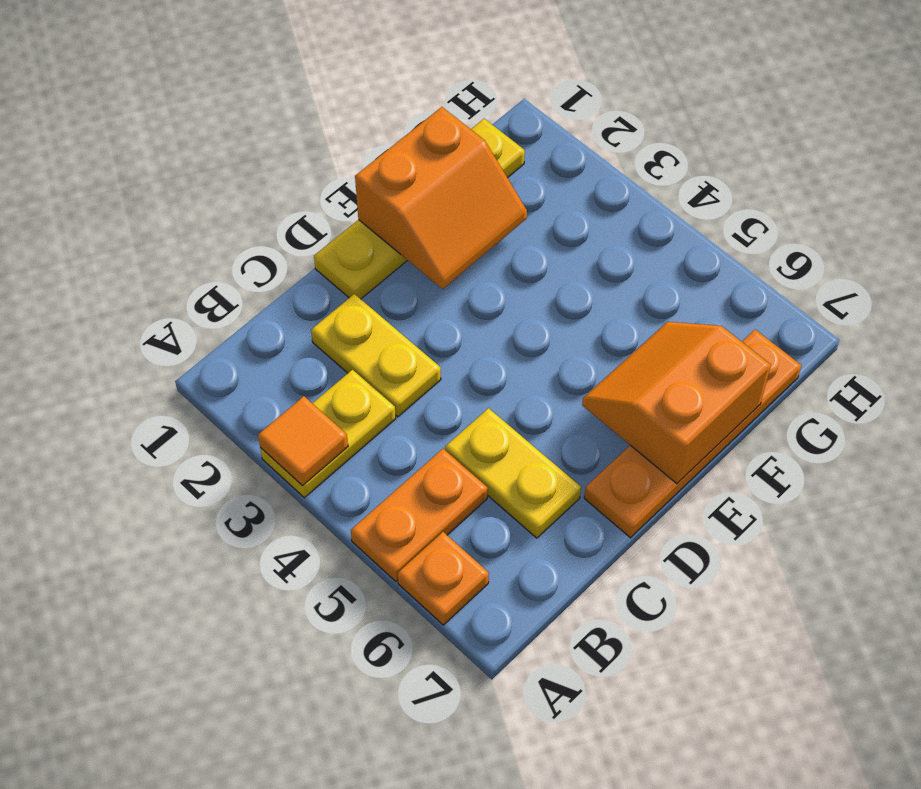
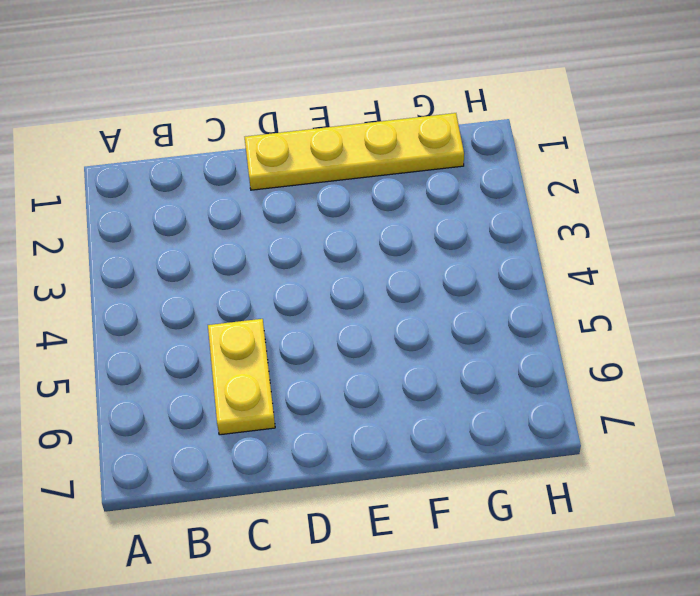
none -> yellow plate A3:B3 level 1
none -> orange plate A5:B5 level 1

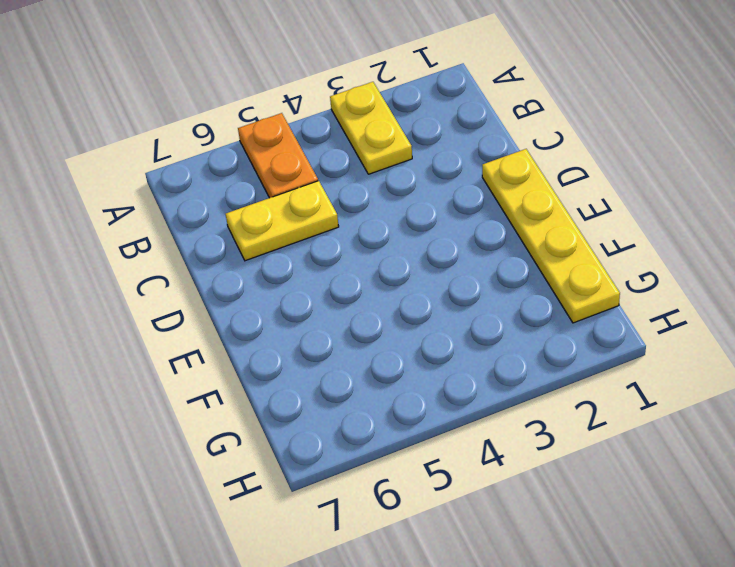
none -> orange plate A6 level 1
none -> yellow plate C2:C3 level 1

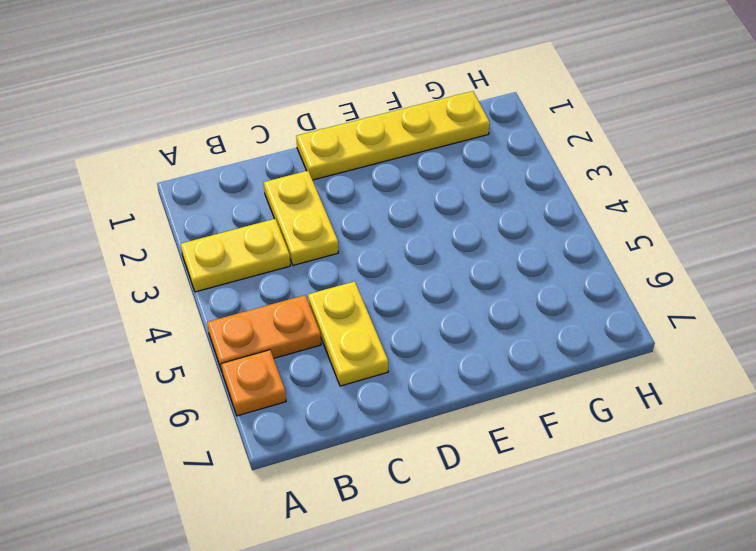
none -> orange plate D7:G7 level 1
none -> orange tile A3 level 2

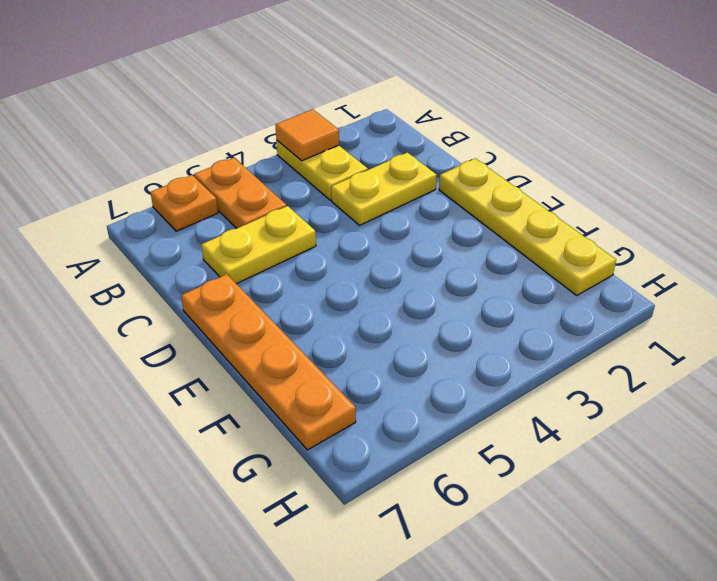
none -> orange slope E1:F2 level 2 top 1
none -> orange slope E6:F7 level 2 top 7

